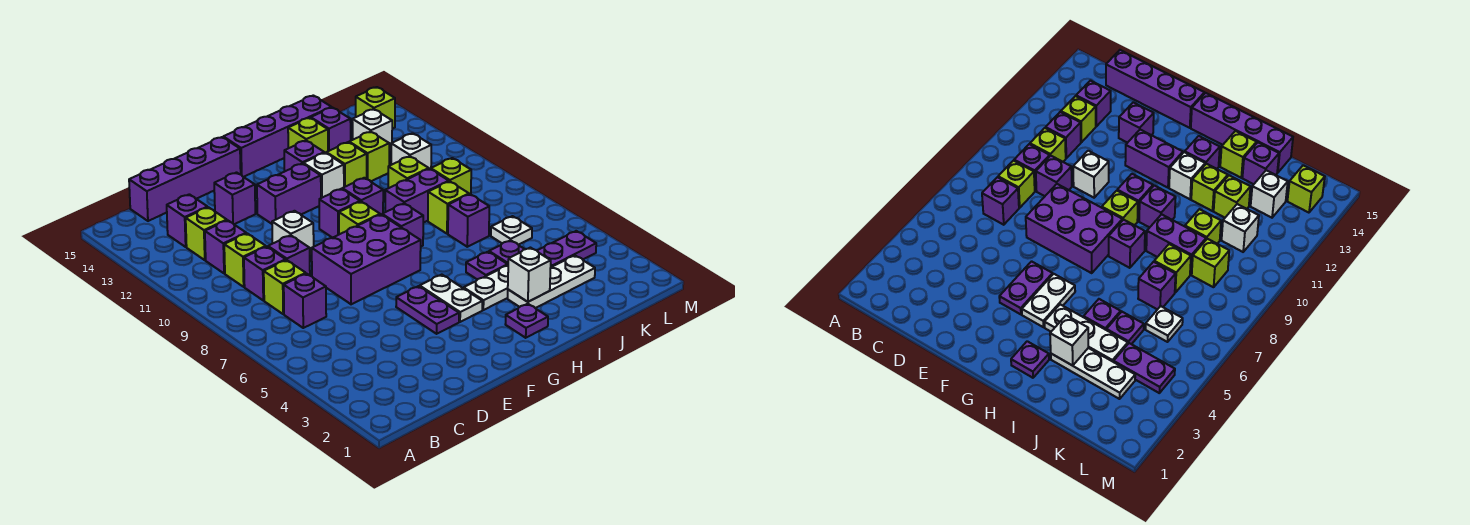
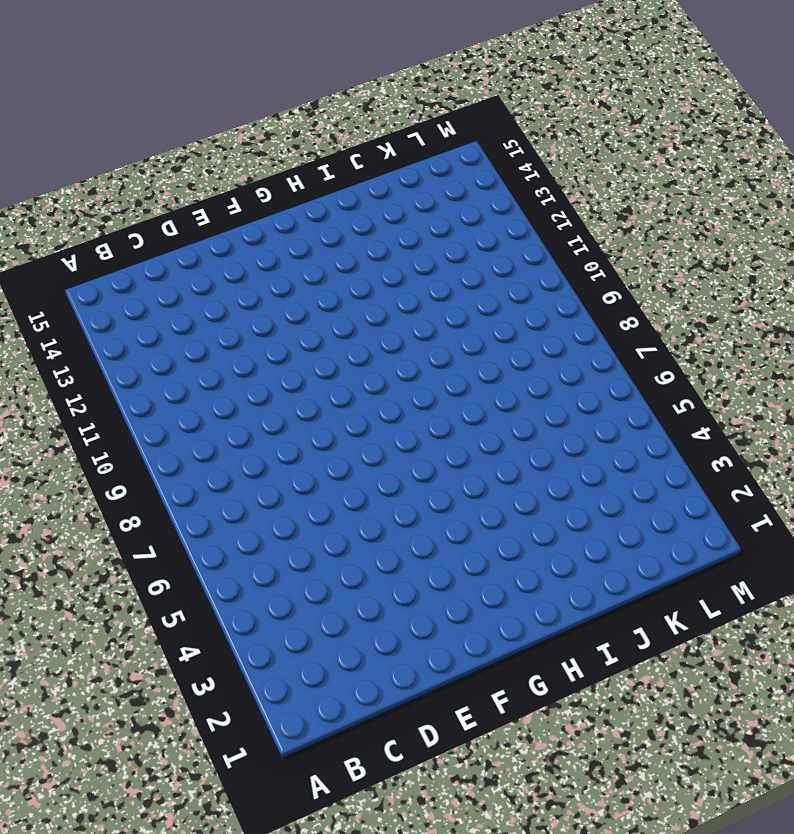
none -> purple brick C7 level 1
none -> lime brick C8 level 1
none -> purple brick C9 level 1
none -> lime brick C10 level 1

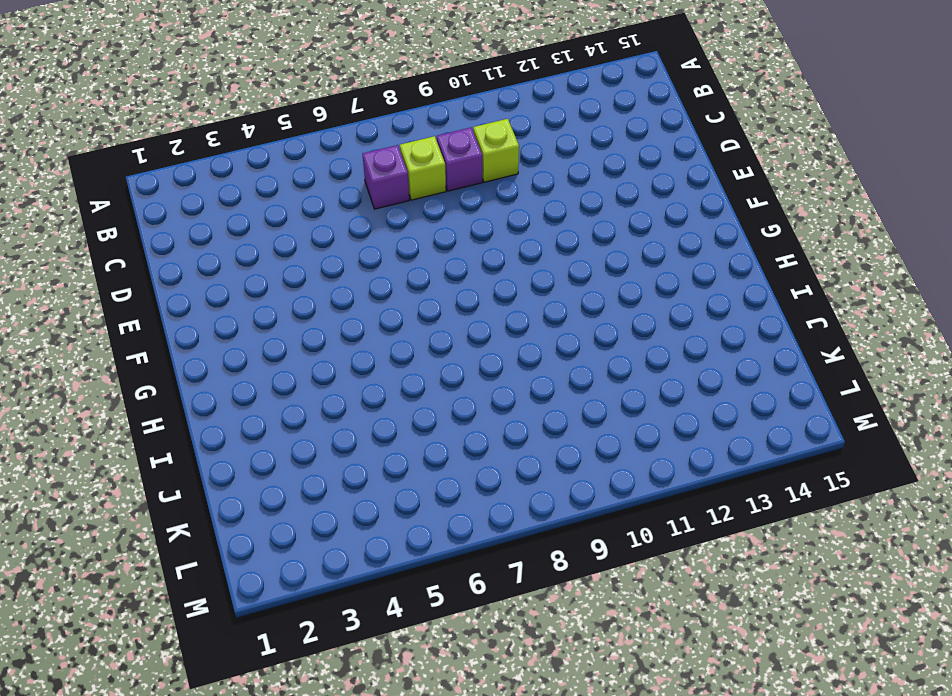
none -> purple brick C11 level 1
none -> lime brick C12 level 1
none -> purple brick C13 level 1
none -> purple brick C15:F15 level 1

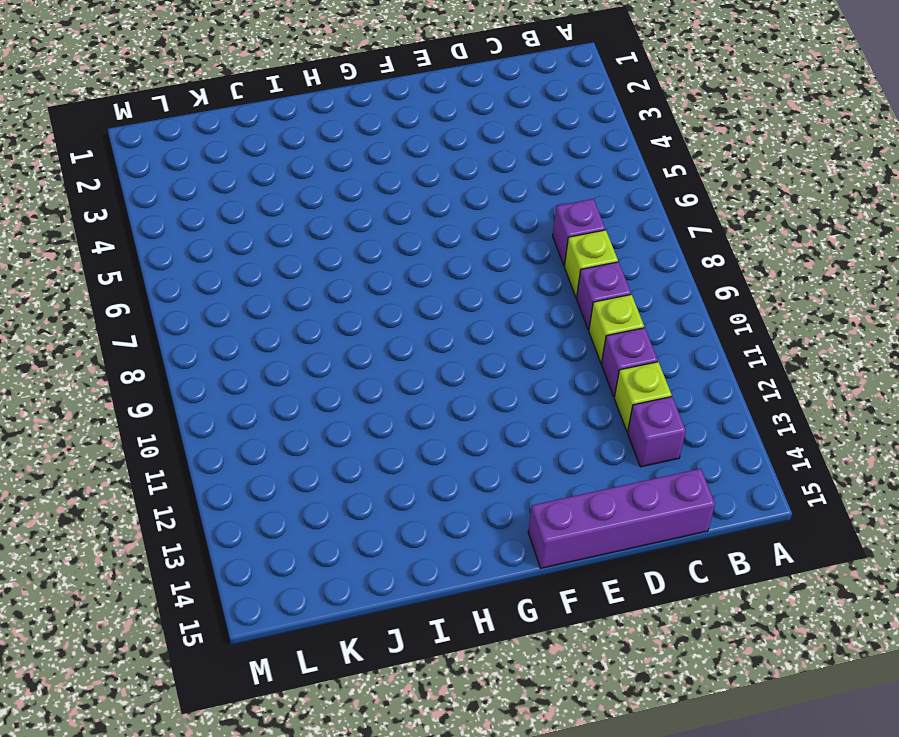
none -> purple brick D9 level 1
none -> purple brick E7:G8 level 1
none -> white brick E10 level 1
none -> purple brick E13 level 1

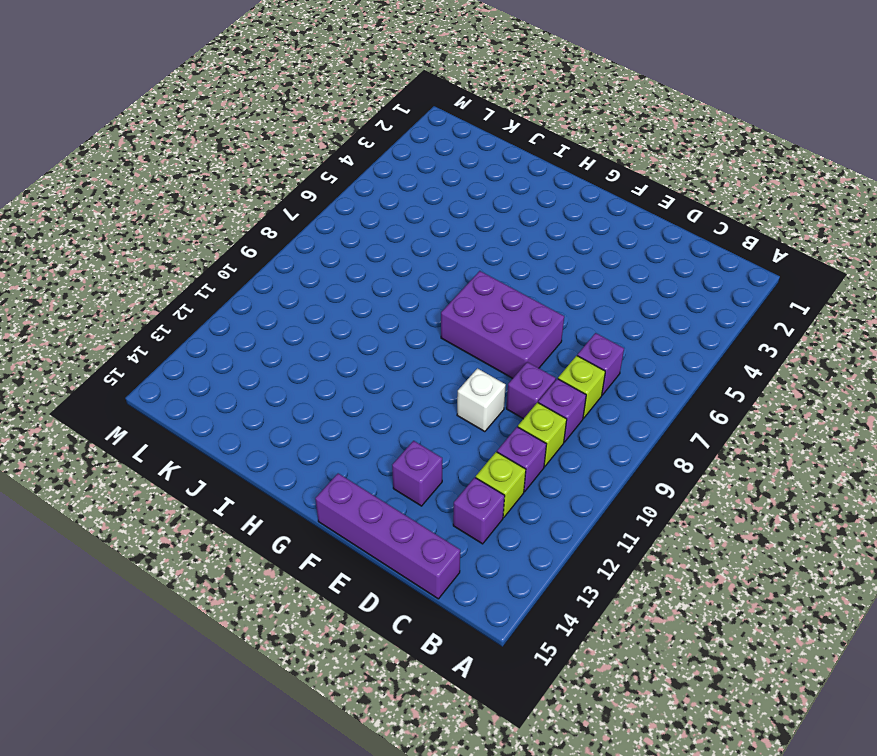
none -> purple plate F4:F5 level 1
none -> purple brick F12:G12 level 1
none -> white plate G4:G5 level 1
none -> lime brick G9 level 1

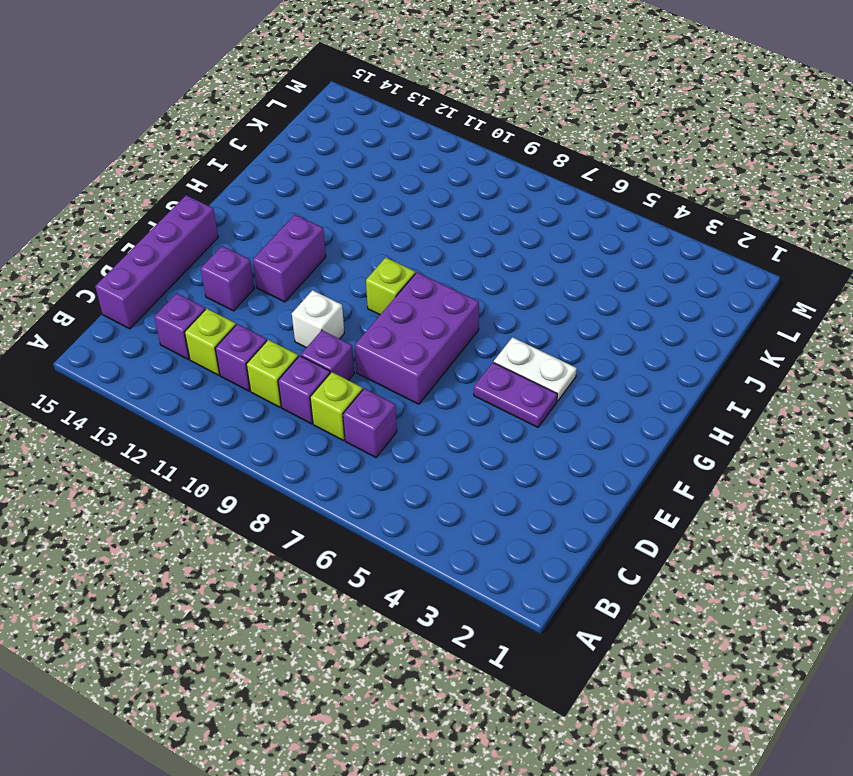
none -> purple brick G10 level 1
none -> purple brick G15:J15 level 1
none -> purple plate H2 level 1
none -> white plate H4:J4 level 1

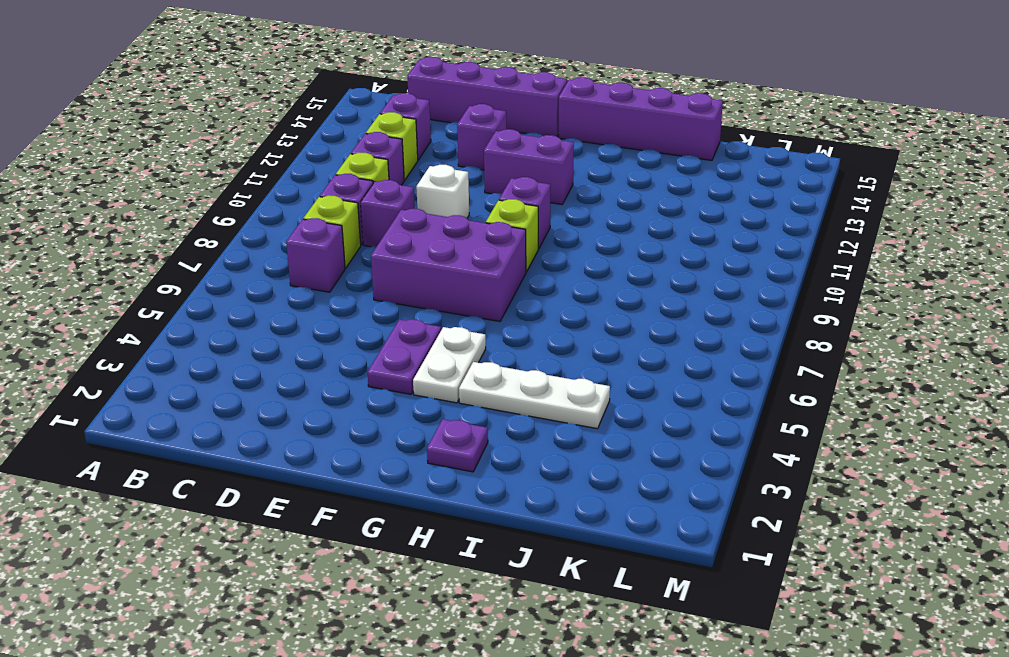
none -> purple brick H8 level 1
none -> purple brick H10 level 1
none -> white brick H12 level 1
none -> purple brick H13 level 1

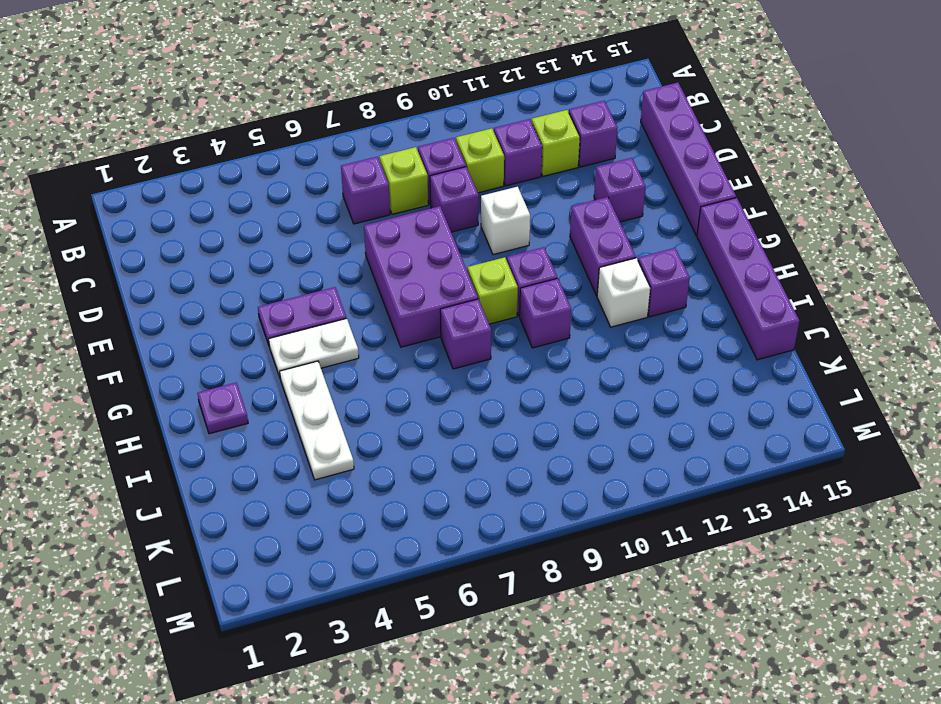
none -> white plate I3:K3 level 1
none -> purple plate I5 level 1
none -> purple brick I9:J9 level 1
none -> lime brick I12 level 1

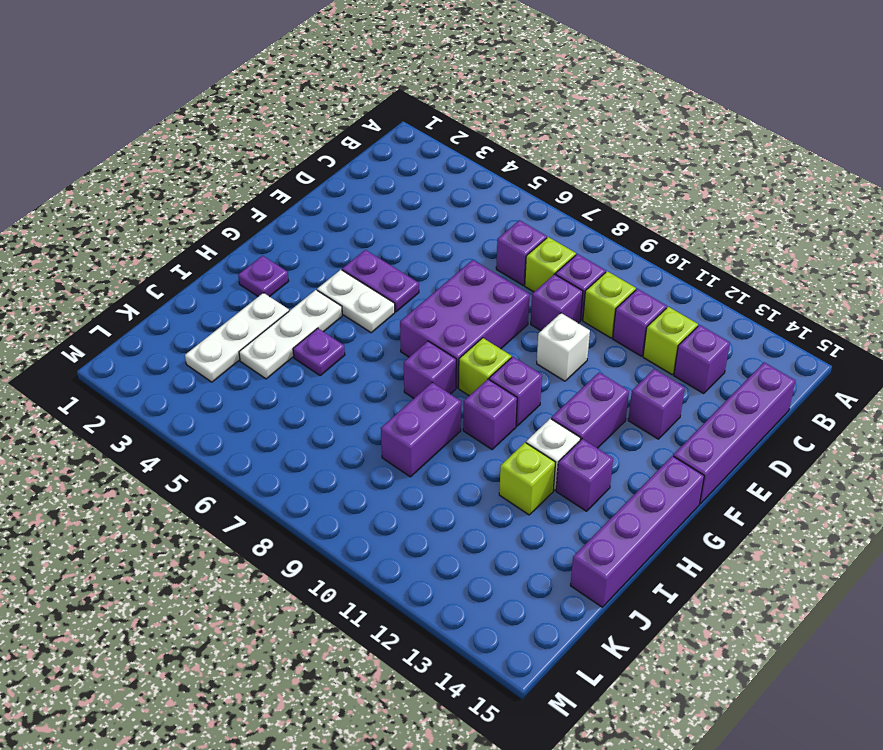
none -> lime brick I14 level 1
none -> purple plate J5 level 1
none -> purple brick J7 level 1
none -> lime brick J8 level 1

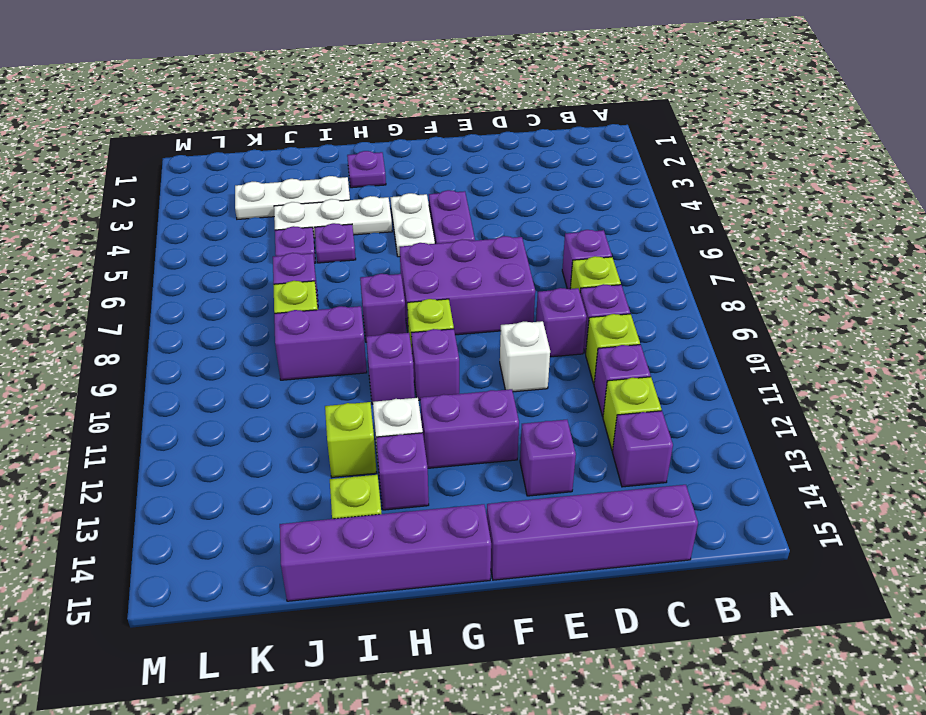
none -> lime brick J10 level 1
none -> lime brick J12 level 1
none -> purple brick J14 level 1
none -> purple plate K4:L4 level 1

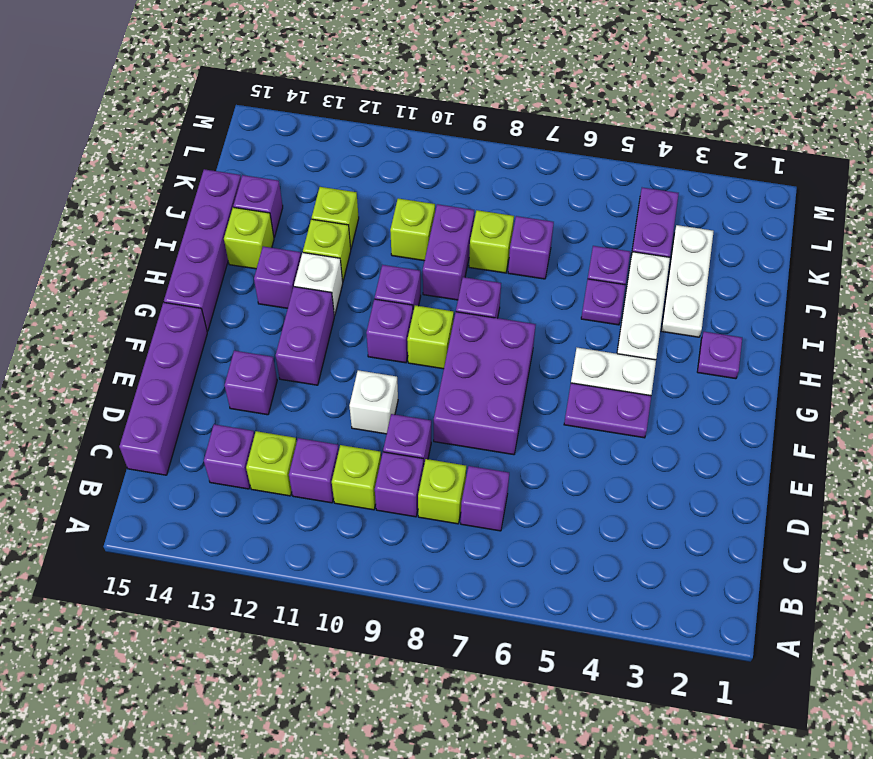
none -> white plate K6 level 1
none -> lime brick K9 level 1
none -> white brick K11 level 1
none -> white brick K13 level 1

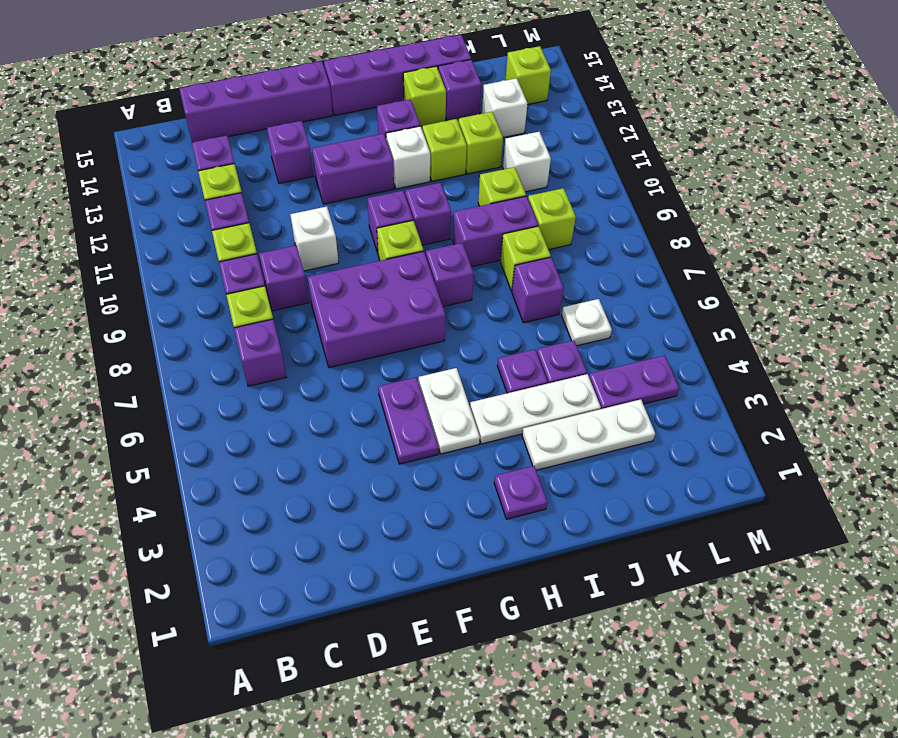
none -> white brick I3 level 2

